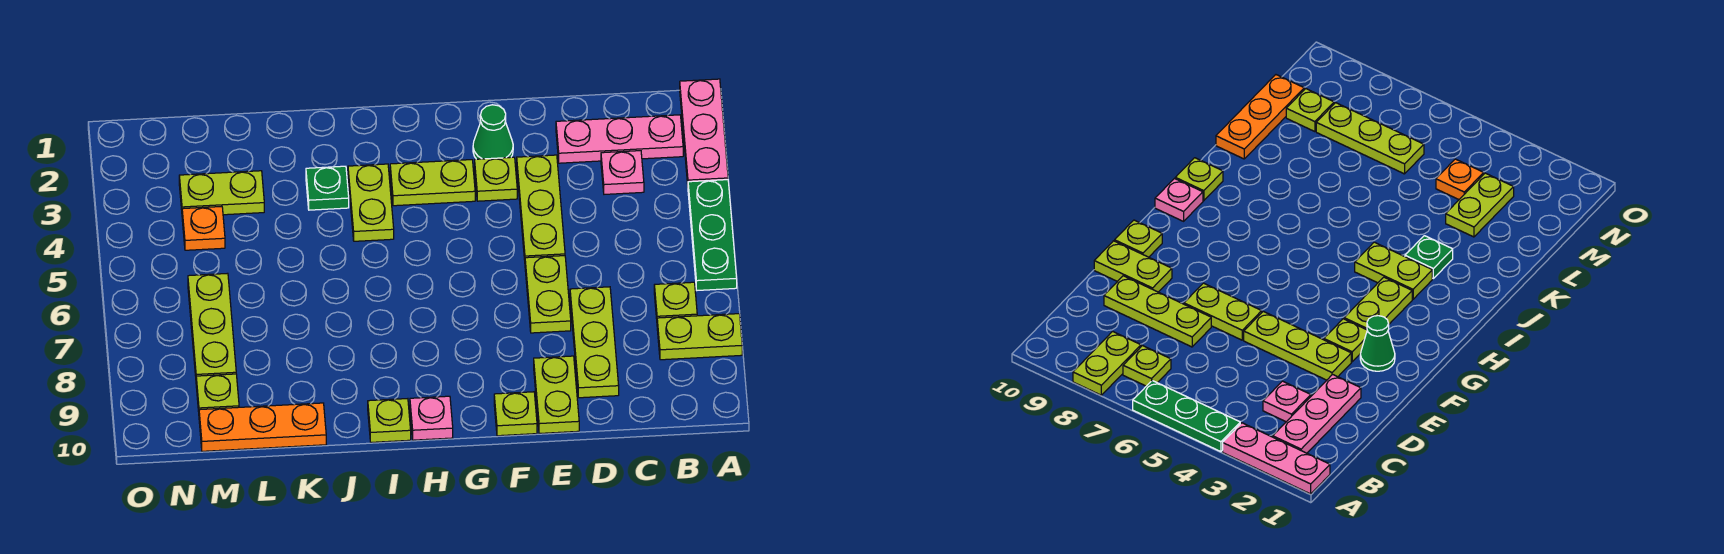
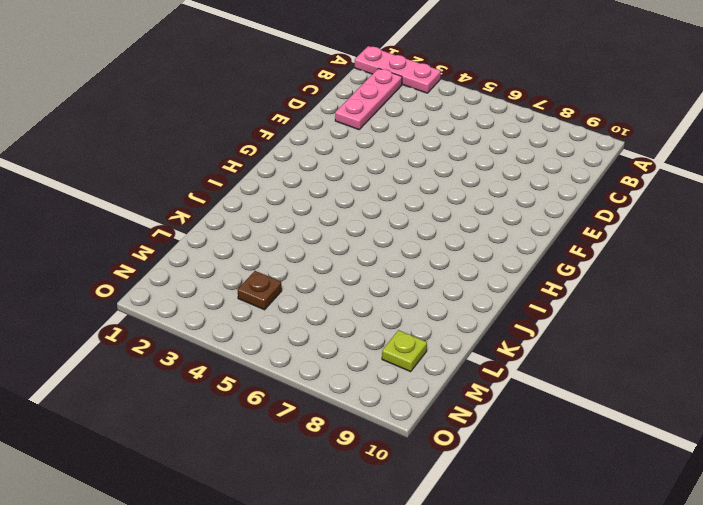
brown plate M4 level 1 -> orange plate M4 level 1
none -> green plate A4:A6 level 1
none -> lime plate A8:B8 level 1
none -> lime plate B7 level 1

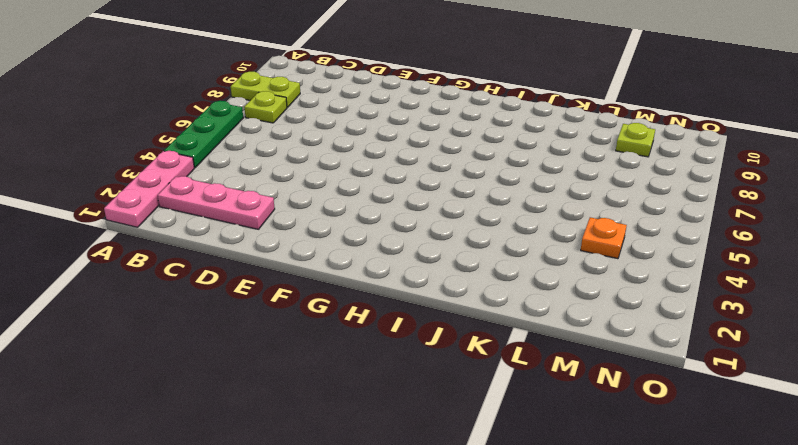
none -> pink plate C3 level 1
none -> lime plate D7:D9 level 1
none -> lime plate E3:E5 level 1

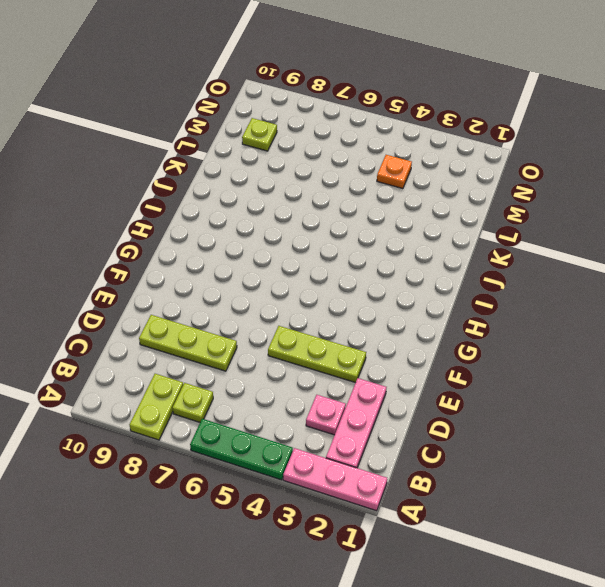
none -> lime plate E6:E7 level 1
none -> lime plate E9:E10 level 1
none -> green cone F2 level 1

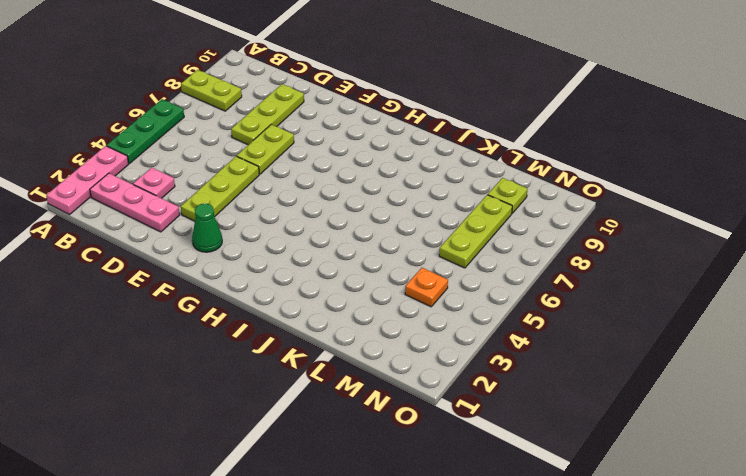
none -> lime plate B7 level 1
none -> lime plate E9:E10 level 1
none -> lime plate F3 level 1

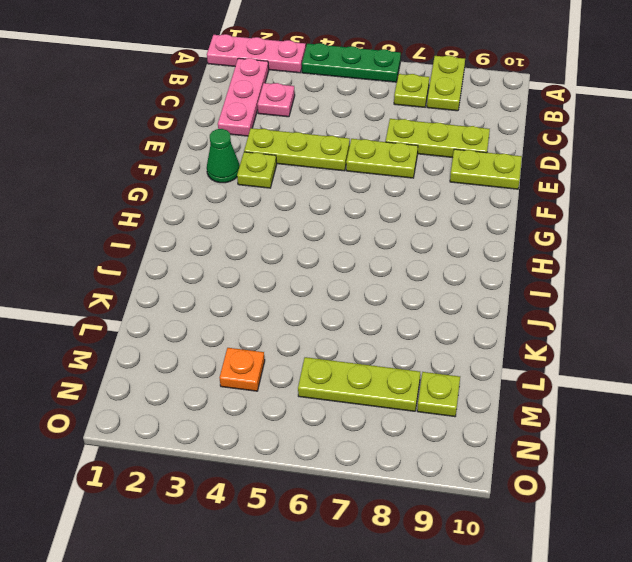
none -> lime plate F10 level 1
none -> lime plate G3:H3 level 1
none -> pink plate H10 level 1

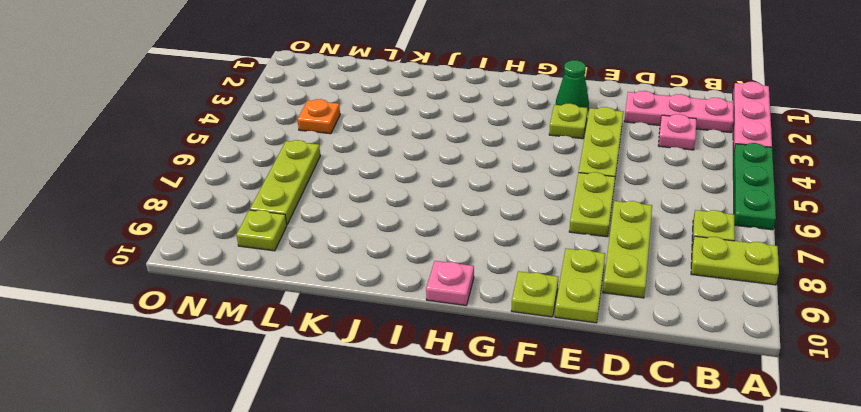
none -> lime plate G3:H3 level 1
none -> lime plate I3:I4 level 1
none -> lime plate I10 level 1

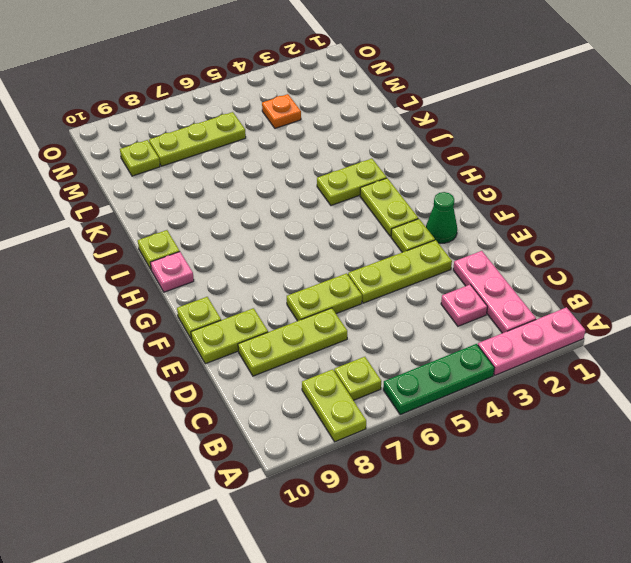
none -> green plate J3 level 1
none -> orange plate K10:M10 level 1
none -> lime plate L3:M3 level 1

